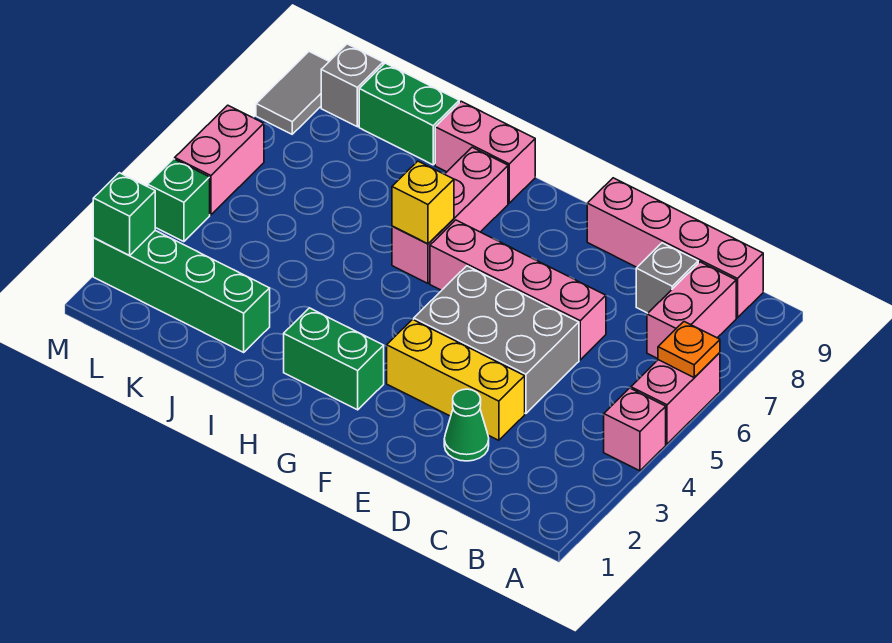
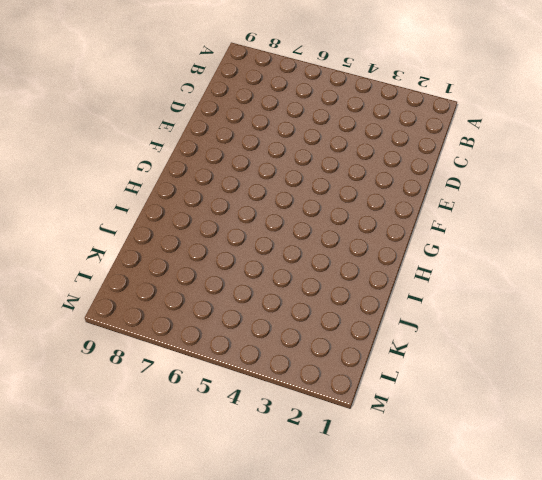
none -> pink brick A4 level 1
none -> pink brick A5:A6 level 1
none -> pink brick B7:B8 level 1

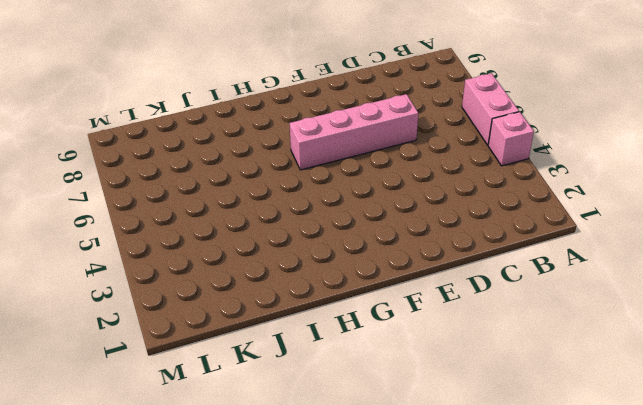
none -> pink brick B7:B8 level 1
none -> pink brick B9:E9 level 1
none -> grey brick C8 level 1

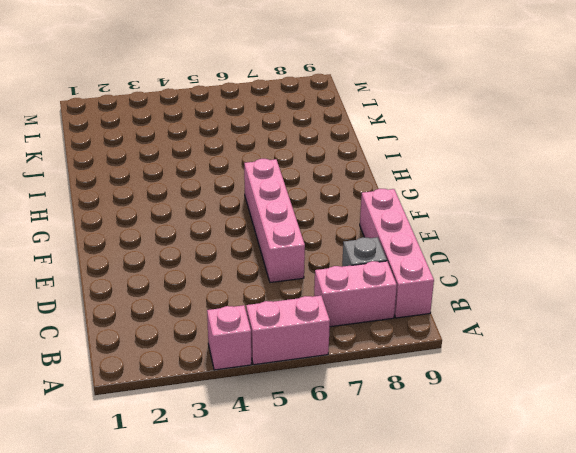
none -> green cone D2 level 1
none -> yellow brick D3:F3 level 1
none -> grey brick D4:F5 level 1

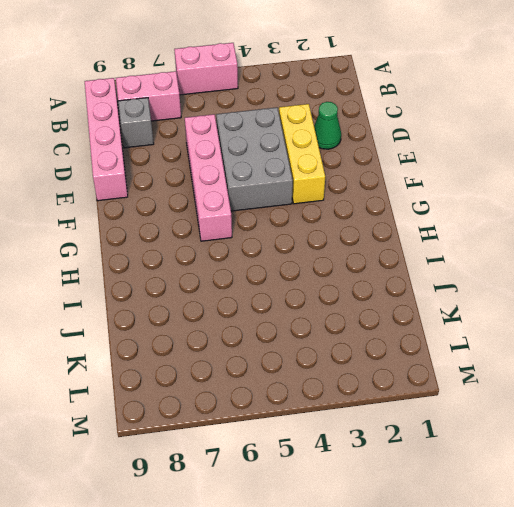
none -> pink brick A4 level 1
none -> green brick G2:H2 level 1
none -> pink brick H6:H8 level 1

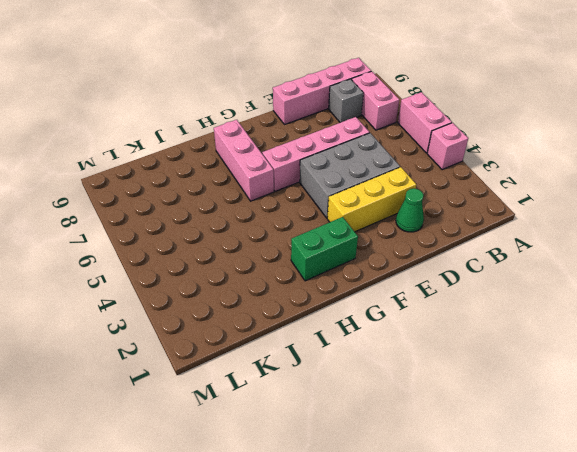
none -> pink brick H9:I9 level 1
none -> green brick J2:M2 level 1
none -> green brick J9:K9 level 1

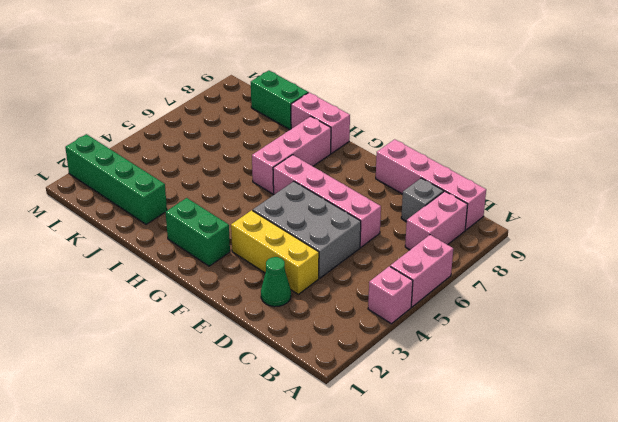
none -> grey brick L9 level 1
none -> green brick M4 level 1
none -> pink brick M5:M6 level 1

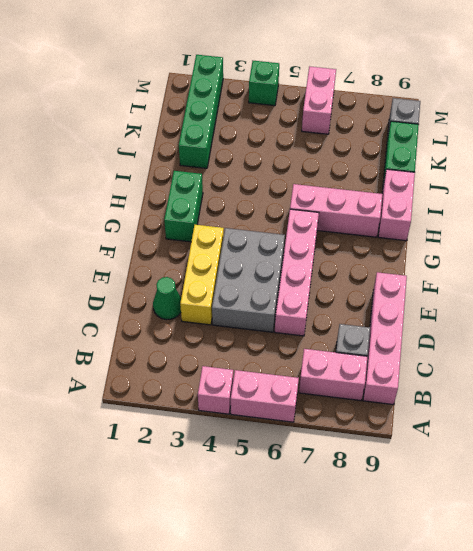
pink brick L6:M6 level 1 -> pink brick M5:M6 level 1
none -> grey tile M8:M9 level 1
none -> orange plate A6 level 2
none -> yellow brick H6 level 2

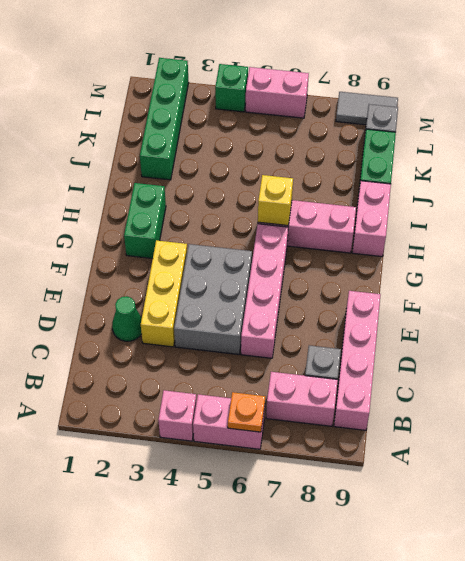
none -> green brick M2 level 2

